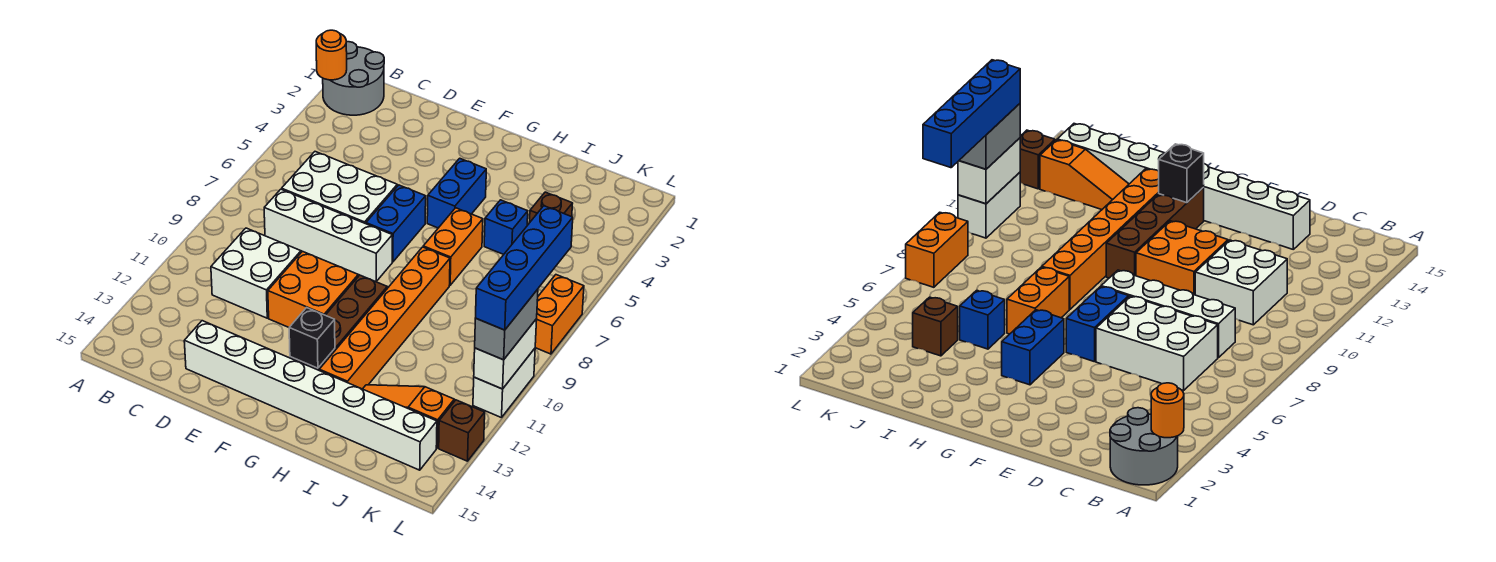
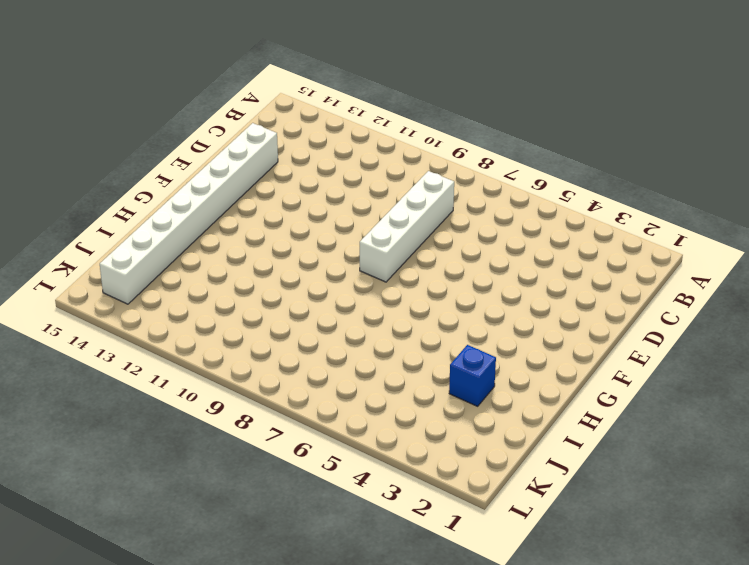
blue brick I3 level 1 -> blue brick I5 level 1
none -> grey round brick A1:B2 level 1
none -> white brick C6:E7 level 1
none -> white brick C10:D11 level 1

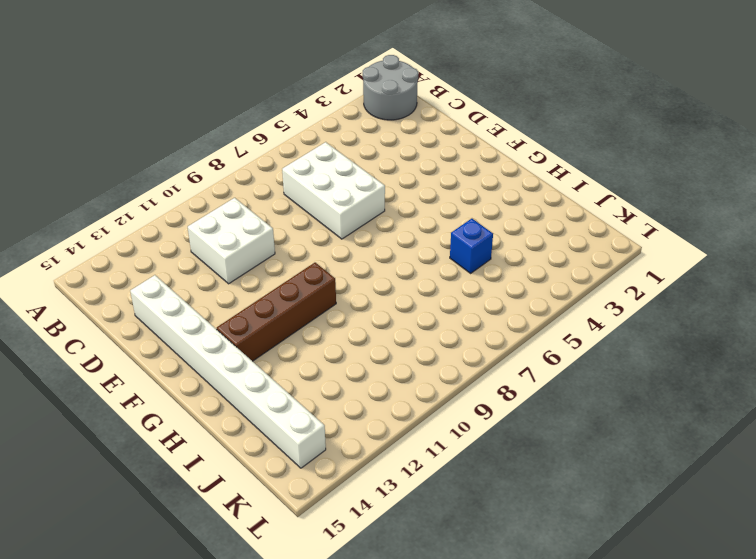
none -> white brick C8:F8 level 1
none -> orange brick E10:F11 level 1
none -> blue brick F6:F7 level 1

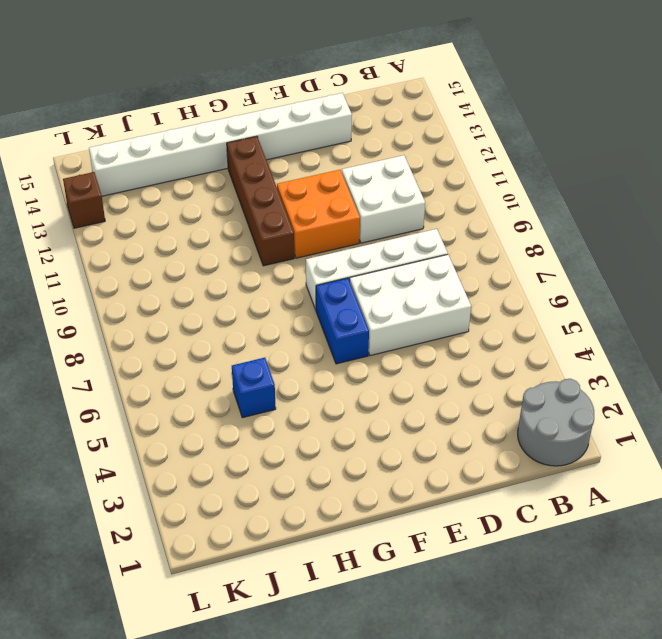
none -> blue brick G4:G5 level 1
none -> orange brick H6:H7 level 1
none -> orange brick H8:H13 level 1

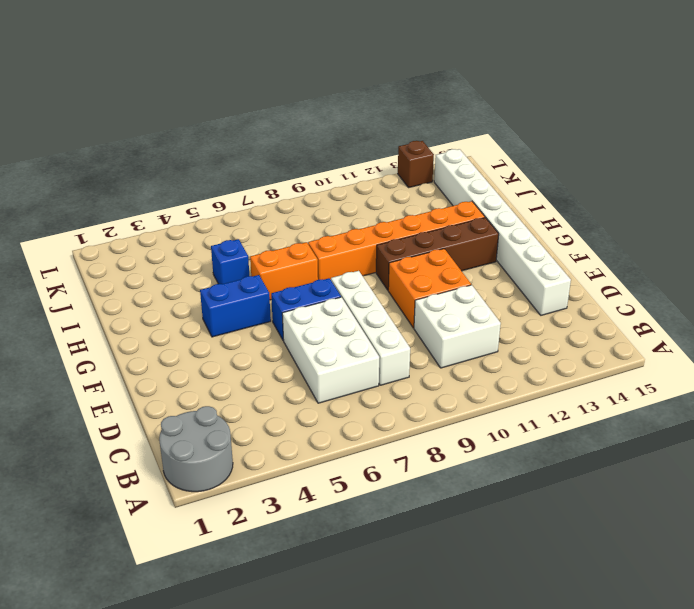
none -> orange slope I13:K13 level 1 top K
none -> brown brick J4 level 1
none -> orange brick L7:L8 level 1

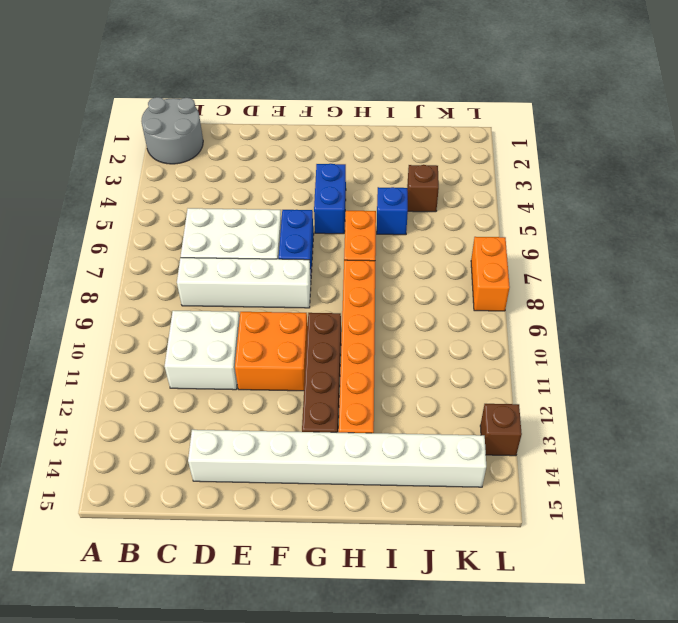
none -> orange slope I13:K13 level 1 top K
none -> white brick L10:L11 level 1
none -> orange round brick A2 level 2

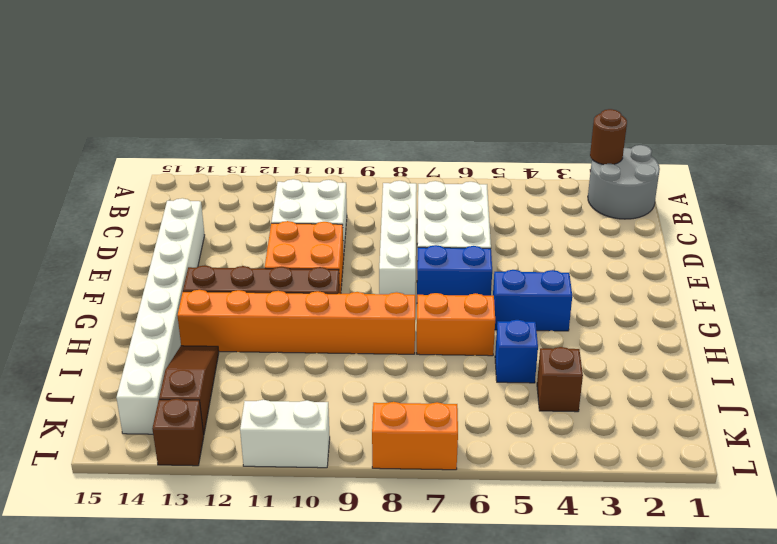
brown round brick A2 level 2 -> orange round brick A2 level 2
brown slope I13:K13 level 1 top K -> orange slope I13:K13 level 1 top K
none -> black brick G13 level 2
none -> white brick L10:L11 level 2
none -> grey brick L10:L11 level 3

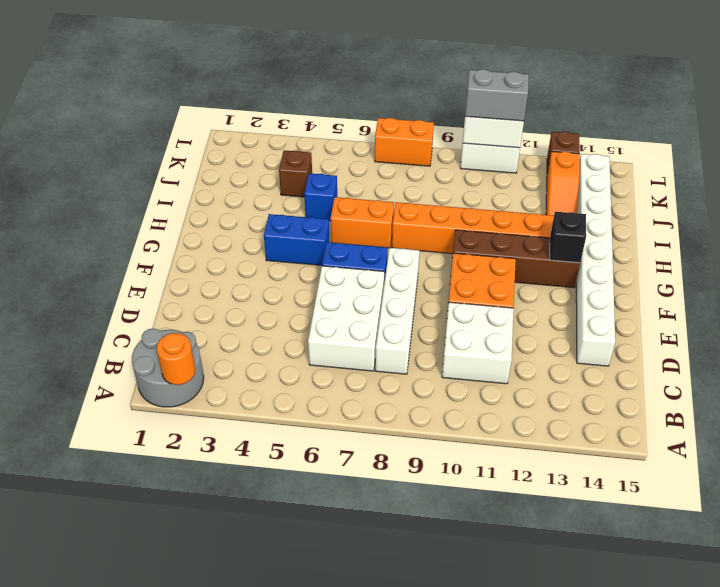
none -> blue brick L8:L11 level 4

